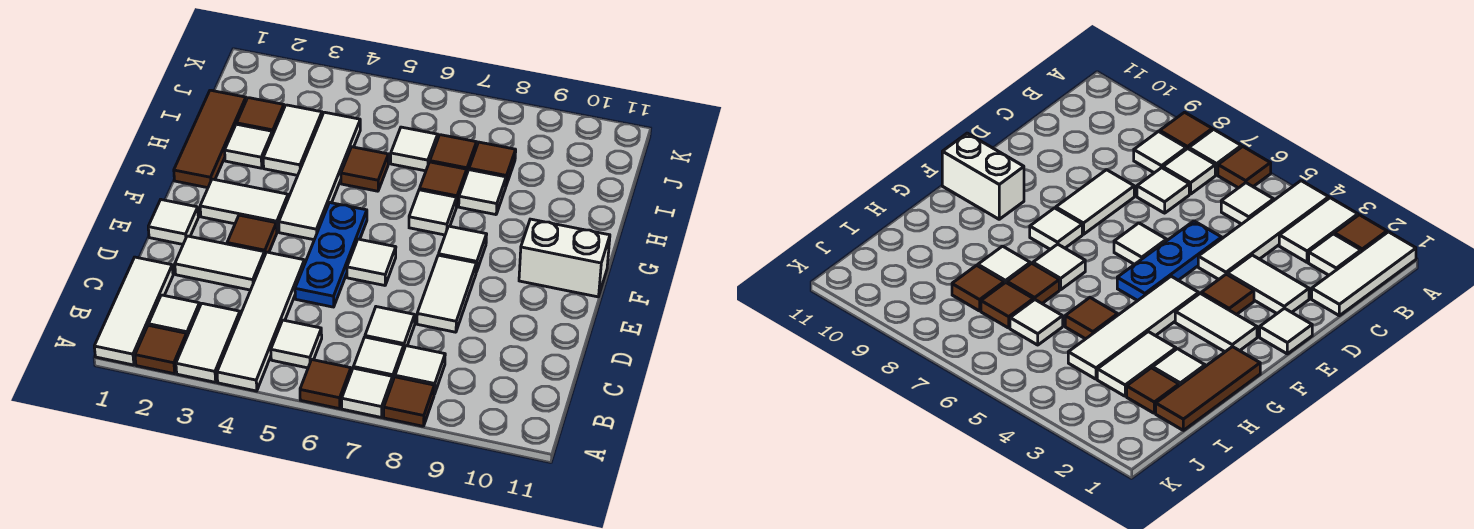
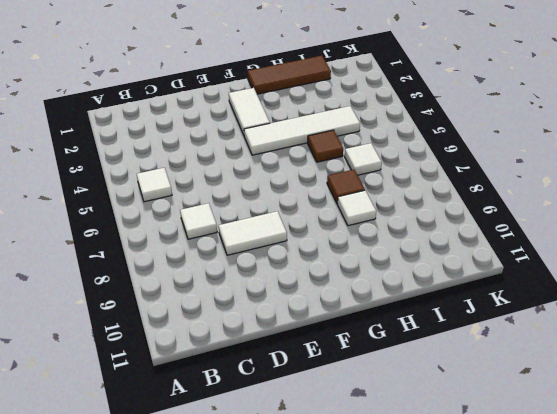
none -> white tile A1:C1 level 1
none -> brown tile A2 level 1
none -> white tile A3:B3 level 1
none -> white tile A4:D4 level 1

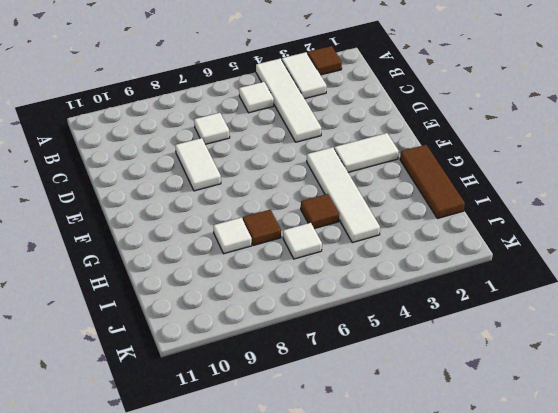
none -> white tile A1:C1 level 1
none -> brown tile A6 level 1
none -> white tile A7 level 1
none -> brown tile A8 level 1

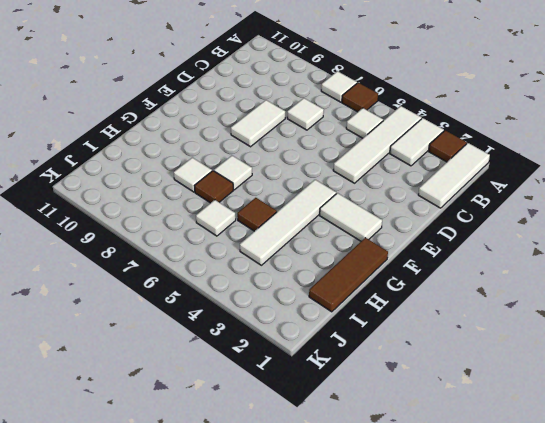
none -> brown tile A8 level 1
none -> white tile B2 level 1
none -> white tile B7 level 1
none -> white tile B8 level 1

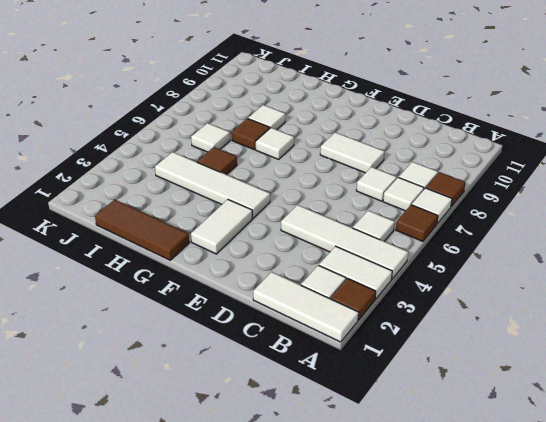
none -> white tile D2:D3 level 1
none -> blue plate D5:F5 level 1
none -> white tile E1 level 1
none -> brown tile E3 level 1

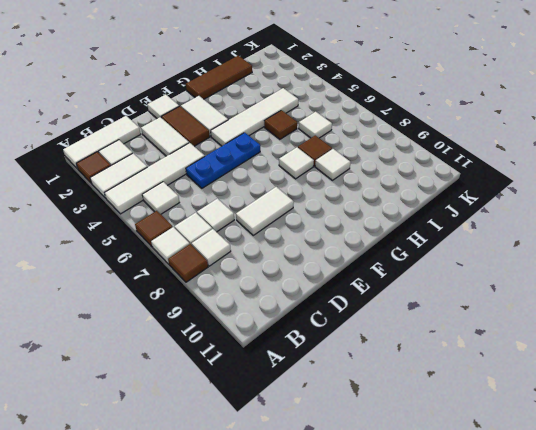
brown tile E2:E3 level 1 -> brown tile E3 level 1
none -> white tile E6 level 1
none -> white tile F8 level 1
none -> white brick F10:F11 level 1
none -> white tile H2 level 1

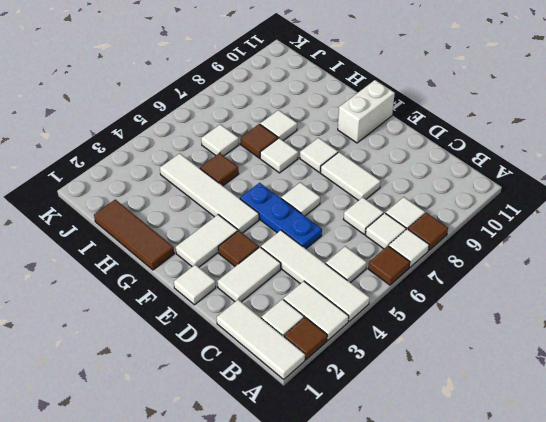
none -> white tile H2 level 1
none -> white tile H3:I3 level 1
none -> brown tile I2 level 1
none -> brown tile I7 level 1

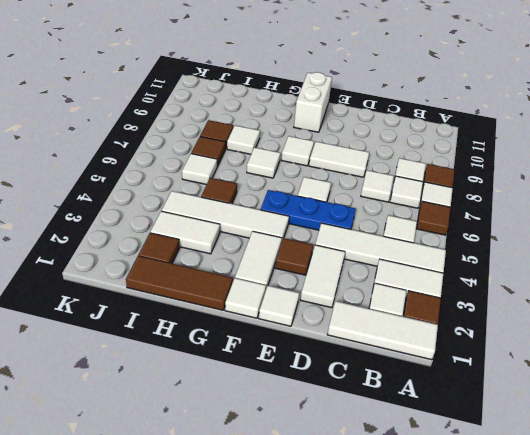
white tile F1 level 1 -> white tile H2 level 1
none -> brown tile H7 level 1

